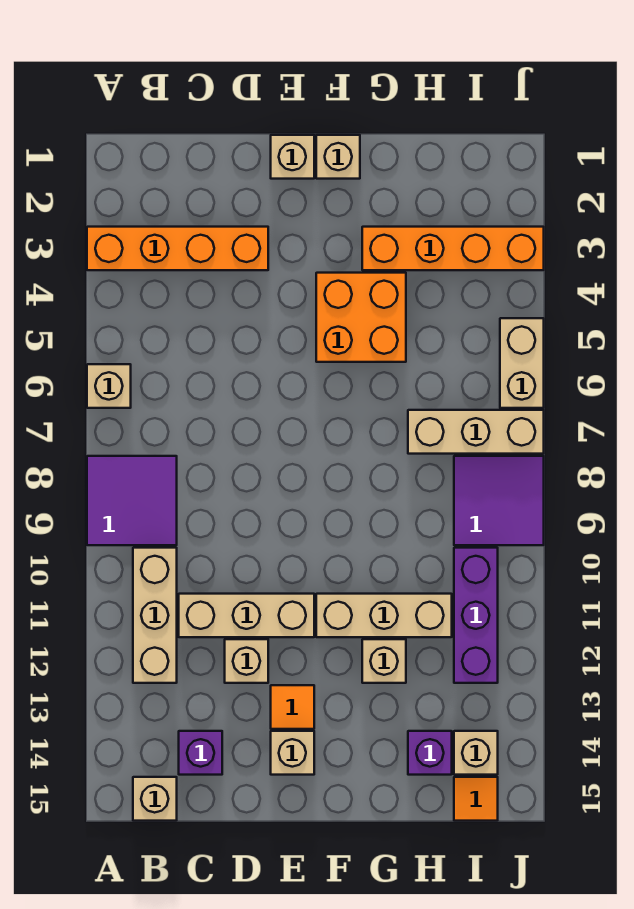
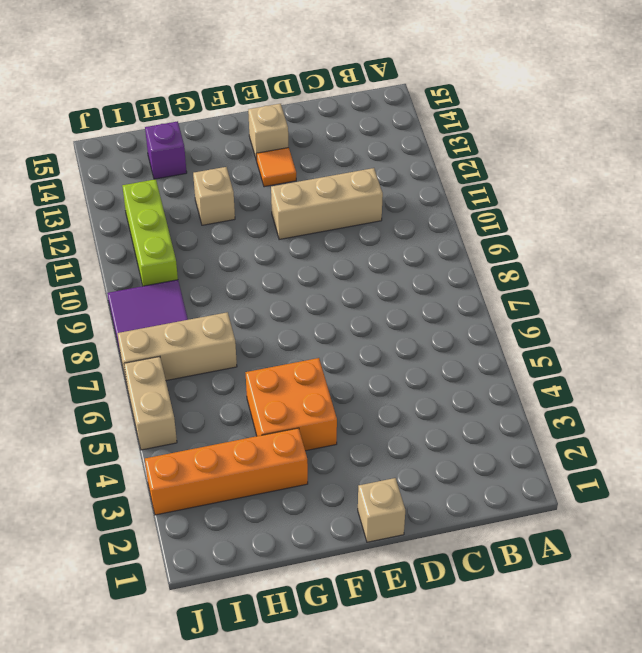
lime brick I10:I12 level 1 -> purple brick I10:I12 level 1
none -> orange brick A3:D3 level 1
none -> tan brick A6 level 1
none -> purple tile A8:B9 level 1

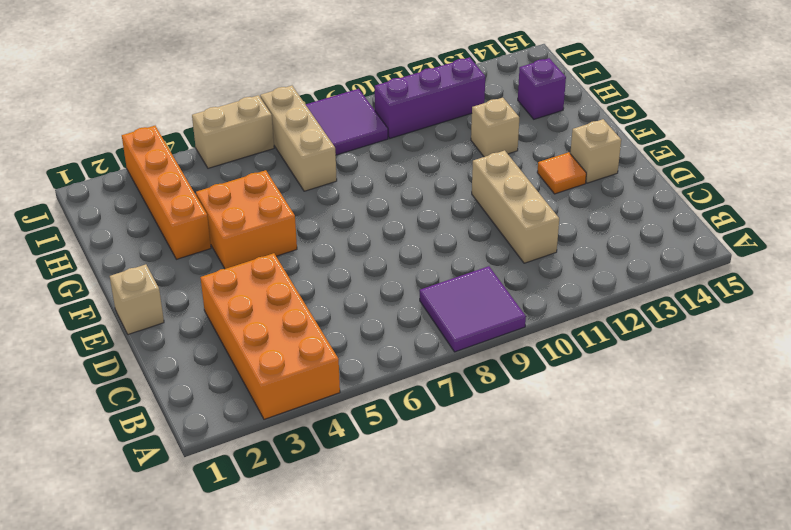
orange brick A3:D4 level 1 -> orange brick A3:D3 level 1
none -> tan brick A6 level 1
none -> tan brick B10:B12 level 1
none -> tan brick B15 level 1

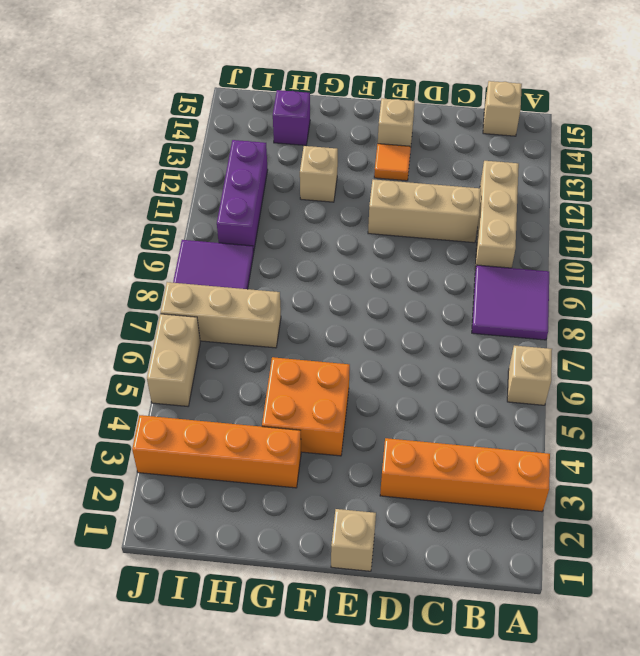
none -> purple brick C14 level 1
none -> tan brick D12 level 1
none -> tan brick F1 level 1

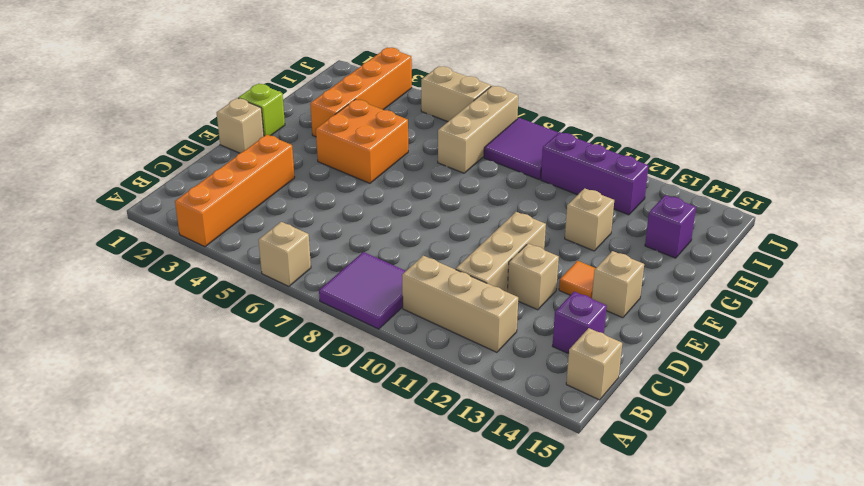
lime brick F1 level 1 -> tan brick F1 level 1
none -> tan brick F11:H11 level 1
none -> tan brick I14 level 1
none -> orange tile I15 level 1

